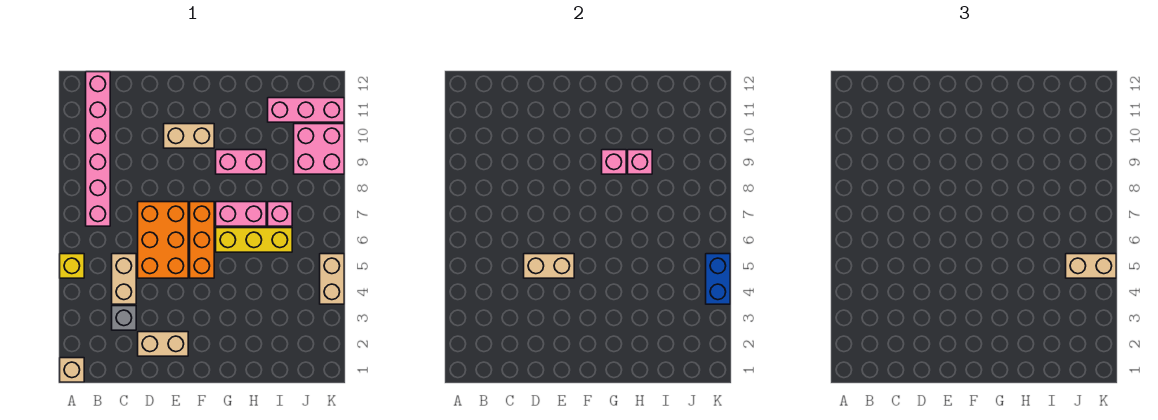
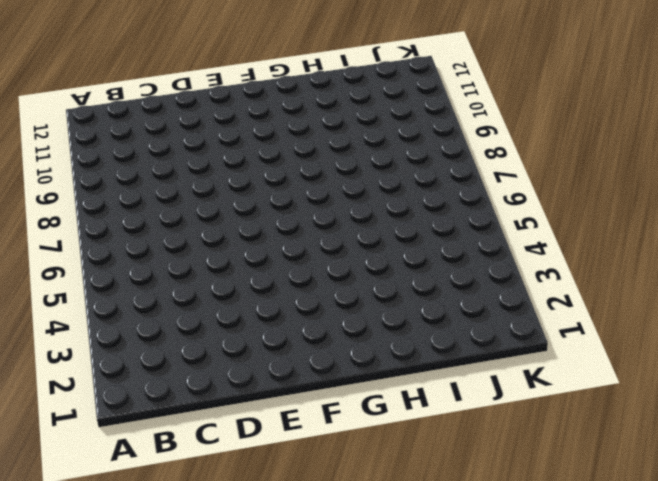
none -> tan brick A1 level 1
none -> yellow brick A5 level 1
none -> pink brick B7:B12 level 1

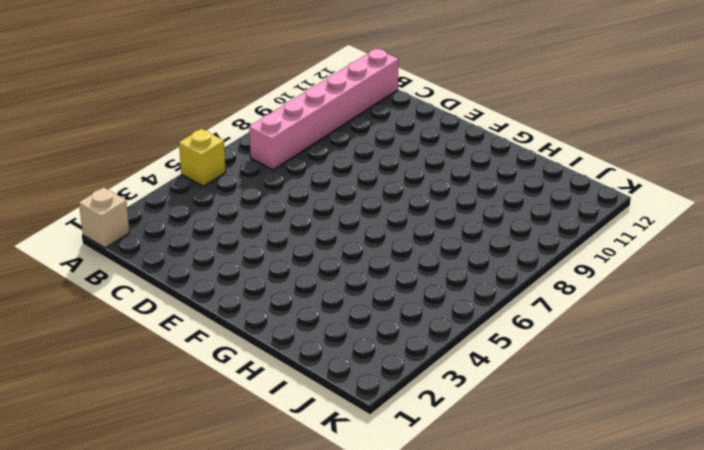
none -> grey brick C3 level 1
none -> tan brick C4:C5 level 1
none -> tan brick D2:E2 level 1

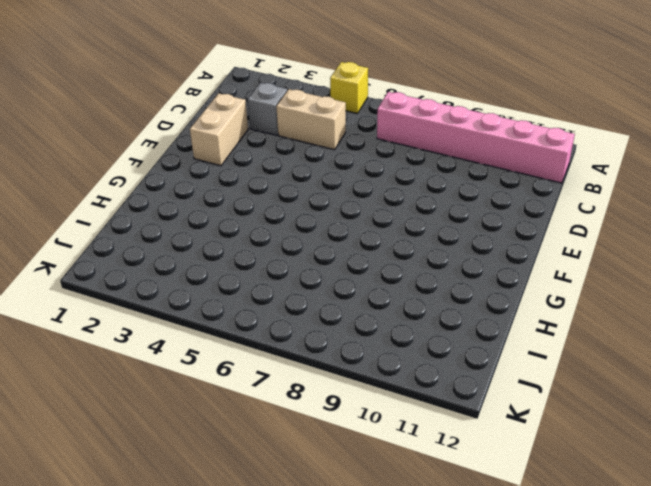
none -> tan brick A1 level 1
none -> orange brick D5:E7 level 1
none -> tan brick E10:F10 level 1

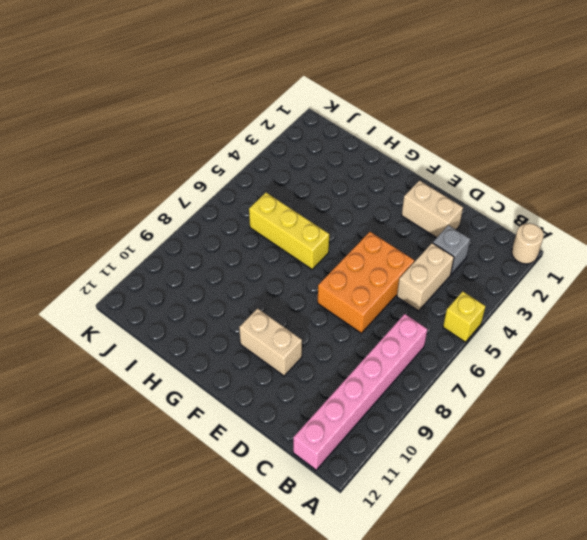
tan round brick A1 level 1 -> tan brick A1 level 1
none -> orange brick F5:F7 level 1
none -> pink brick G7:H7 level 1
none -> pink brick G9:H9 level 1

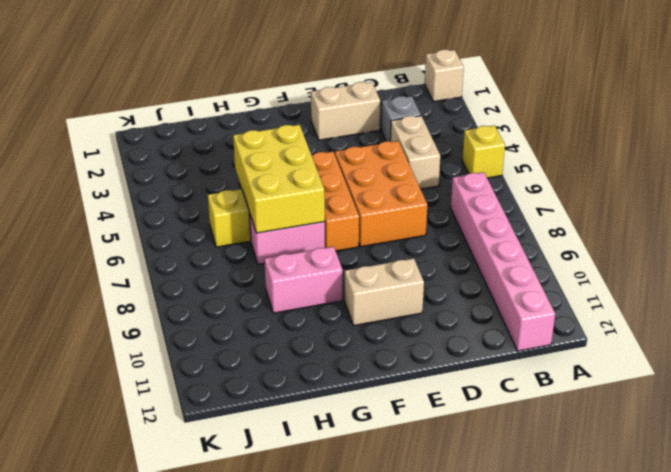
yellow brick G5:H7 level 2 -> none
none -> pink brick I7 level 1
none -> pink brick I11:K11 level 1
none -> pink brick J9:K10 level 1

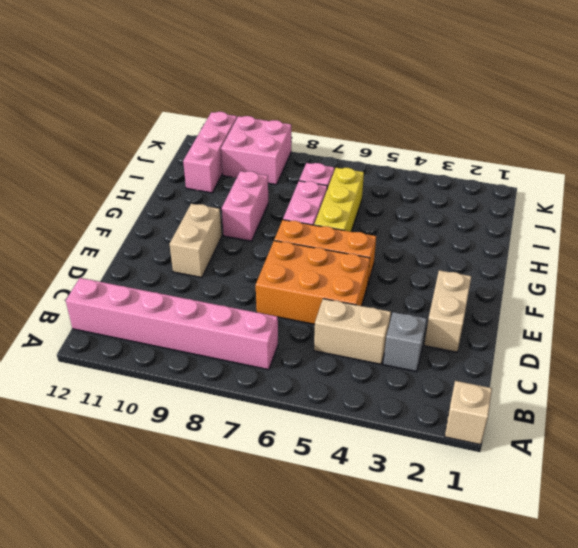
none -> yellow brick A5 level 1
none -> tan brick K4:K5 level 1
none -> tan brick D5:E5 level 2

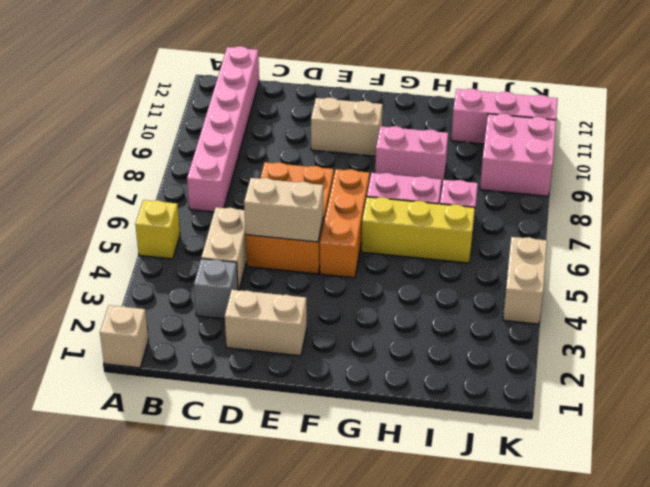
none -> pink brick G9 level 2
none -> pink brick H9 level 2
none -> blue brick K4:K5 level 2

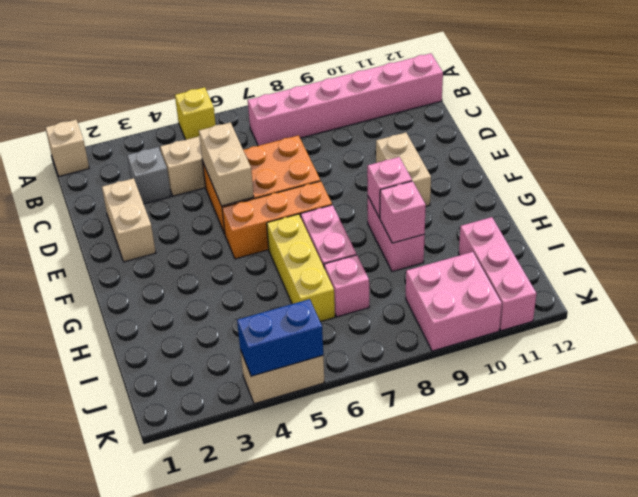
none -> tan brick J5:K5 level 3

